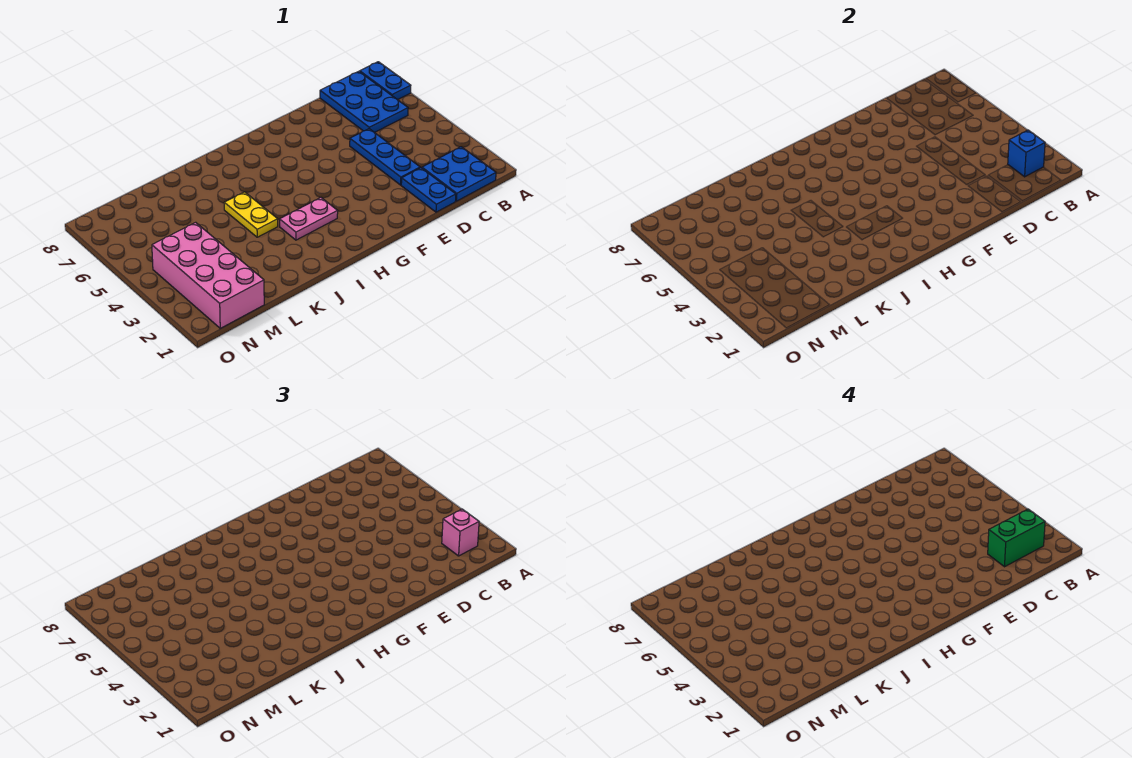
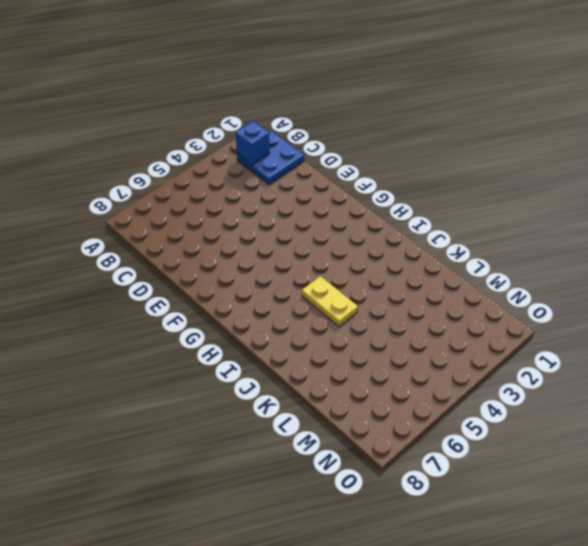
yellow plate I5:J5 level 1 -> yellow plate J4:J5 level 1
none -> blue plate A7:A8 level 1
none -> blue plate B6:C8 level 1

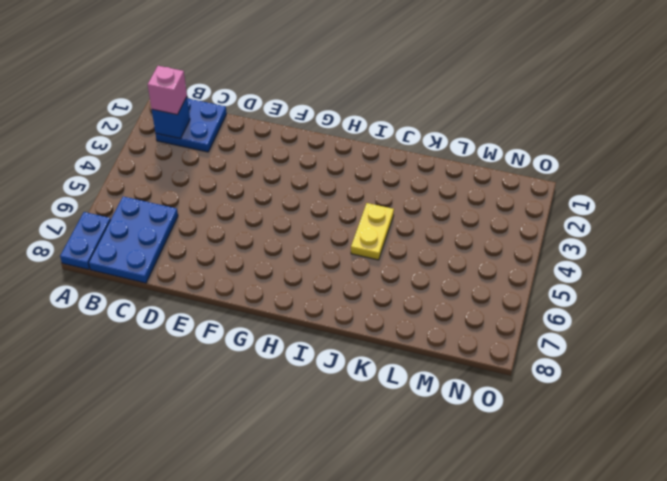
none -> blue plate D1:D2 level 1
none -> blue plate D3:D5 level 1

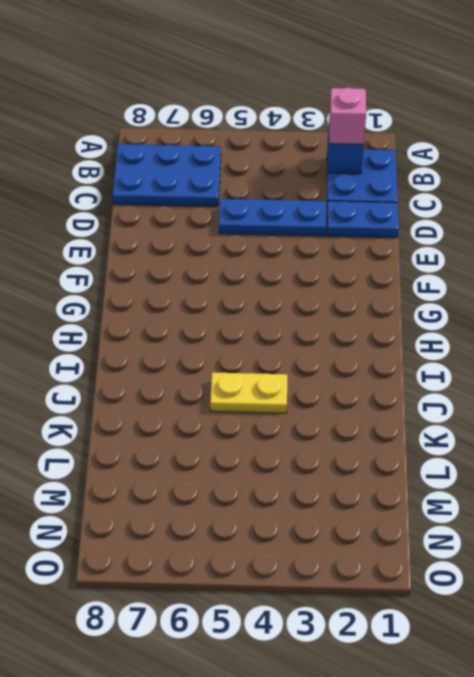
none -> blue plate A7:A8 level 1
none -> pink plate H3:I3 level 1

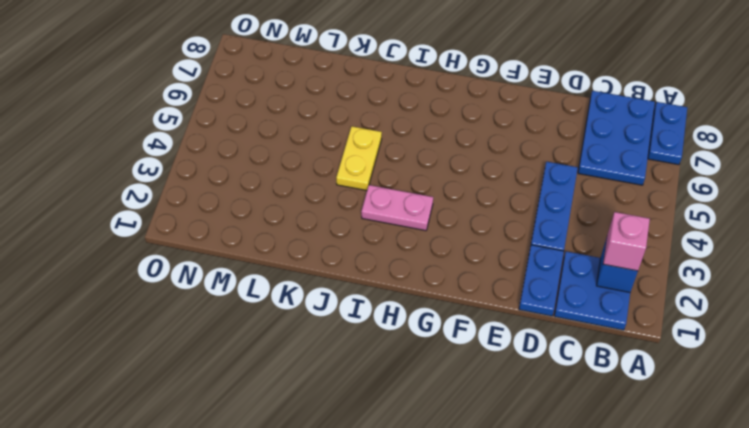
none -> pink brick M1:N4 level 1
none -> green brick B2:C2 level 4

